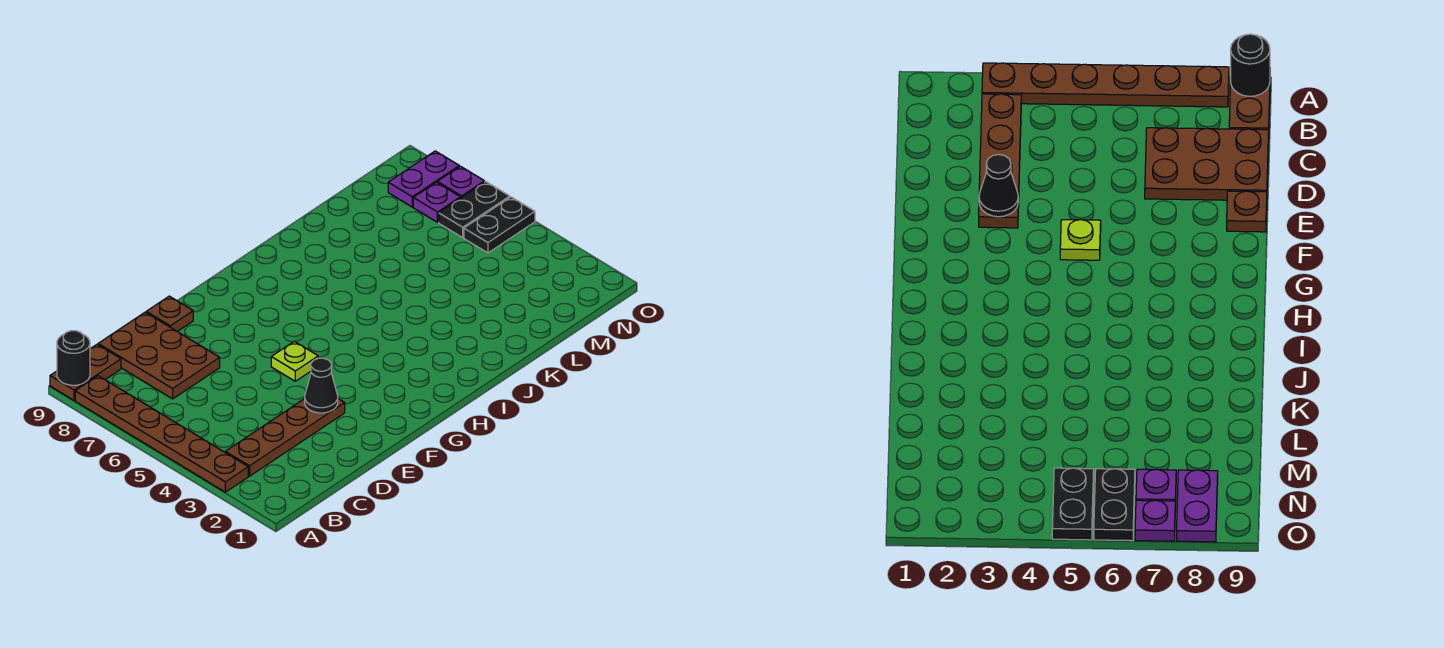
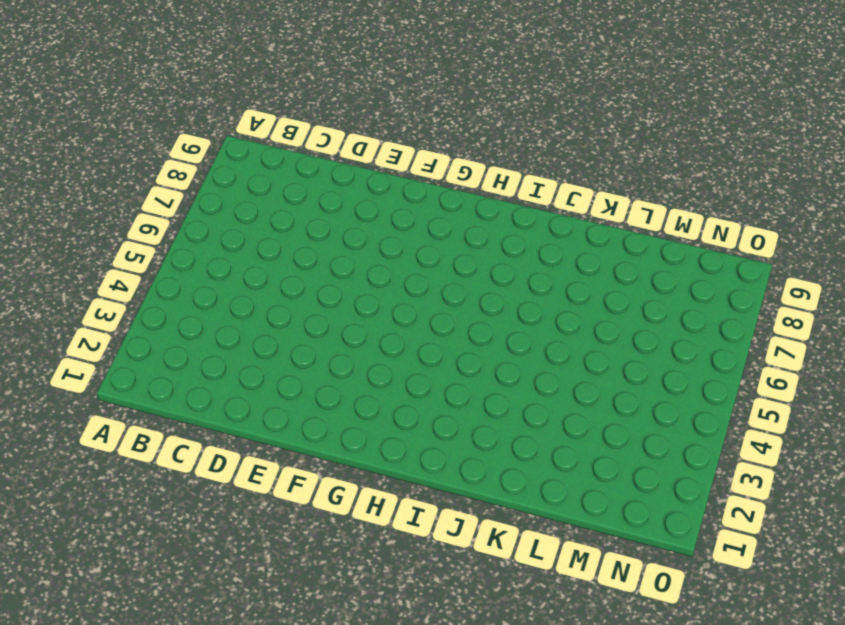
none -> brown plate A3:A8 level 1
none -> brown plate A9:B9 level 1
none -> brown plate B3:E3 level 1

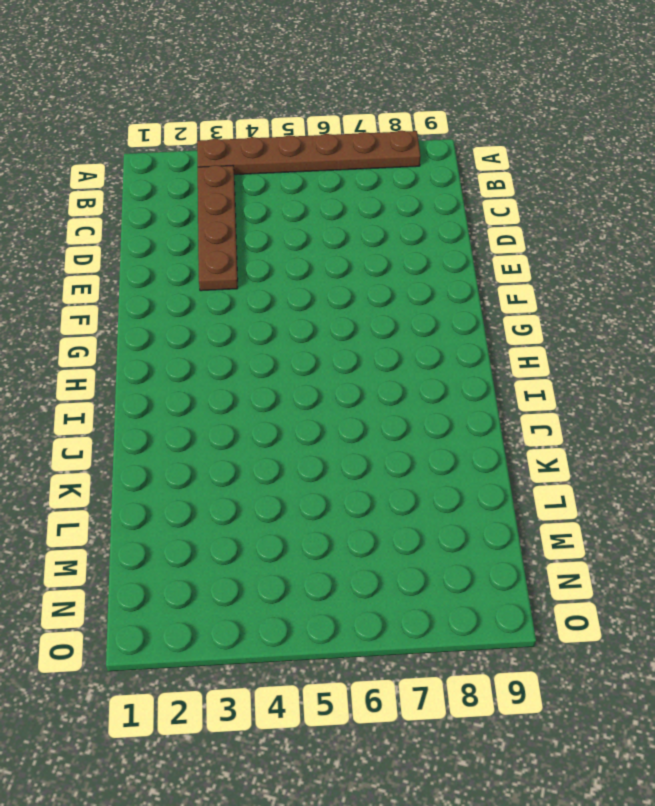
none -> brown plate A9:B9 level 1
none -> brown plate C7:D9 level 1
none -> brown plate E9 level 1

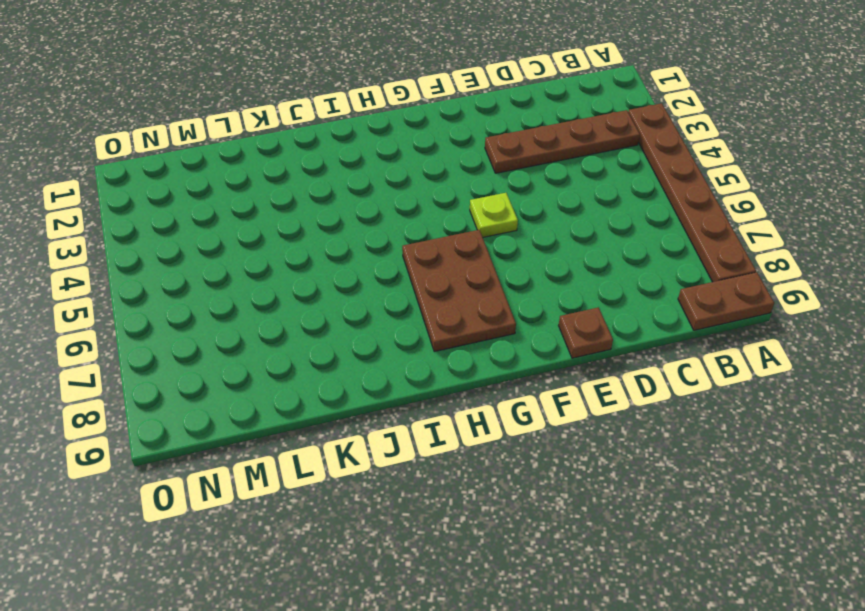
brown plate G6:H8 level 1 -> brown plate C7:D9 level 1
none -> black plate N5:O5 level 1
none -> black plate N6:O6 level 1
none -> purple plate N7 level 1

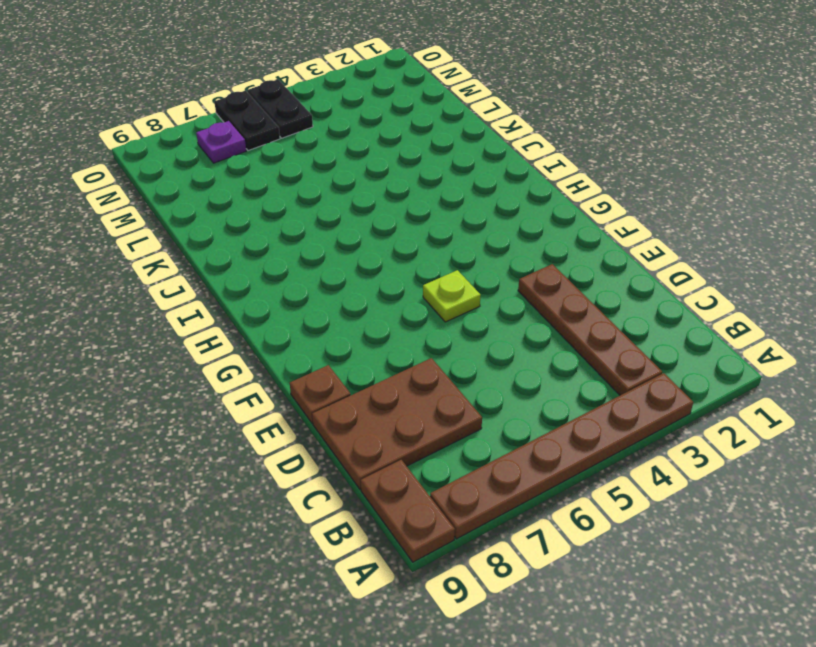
none -> purple plate N8:O8 level 1
none -> purple plate O7 level 1
none -> black round brick A9 level 2

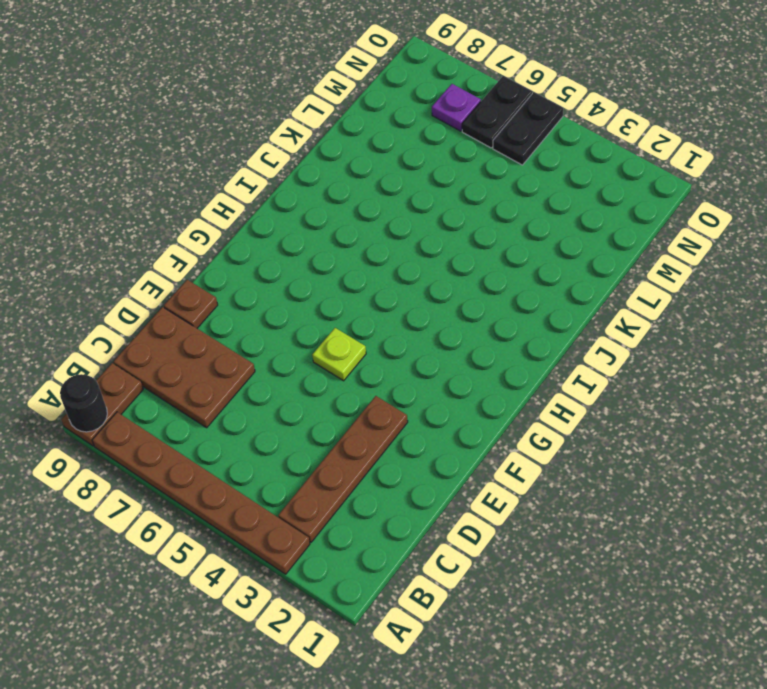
none -> purple plate N8:O8 level 1
none -> purple plate O7 level 1
none -> black cone E3 level 2

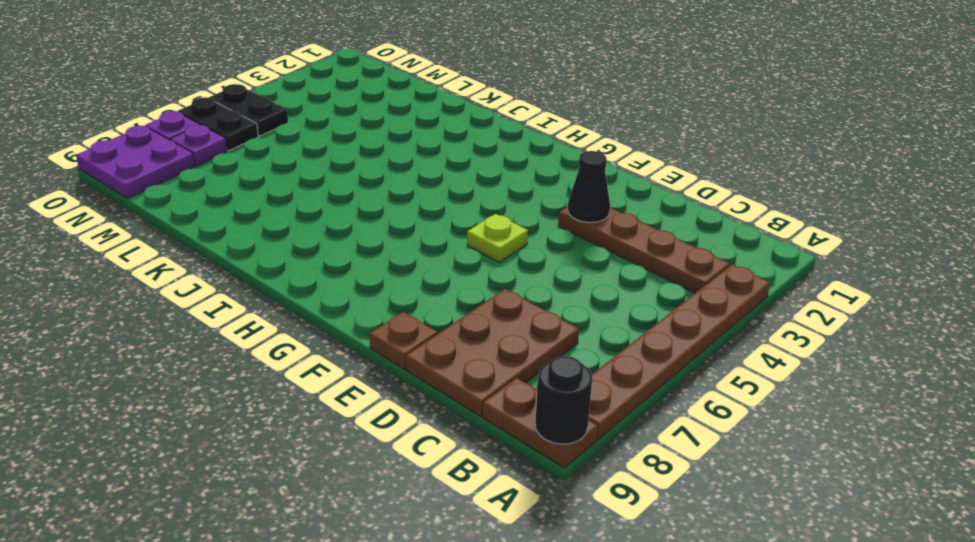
purple plate N8:O9 level 1 -> purple plate N8:O8 level 1

